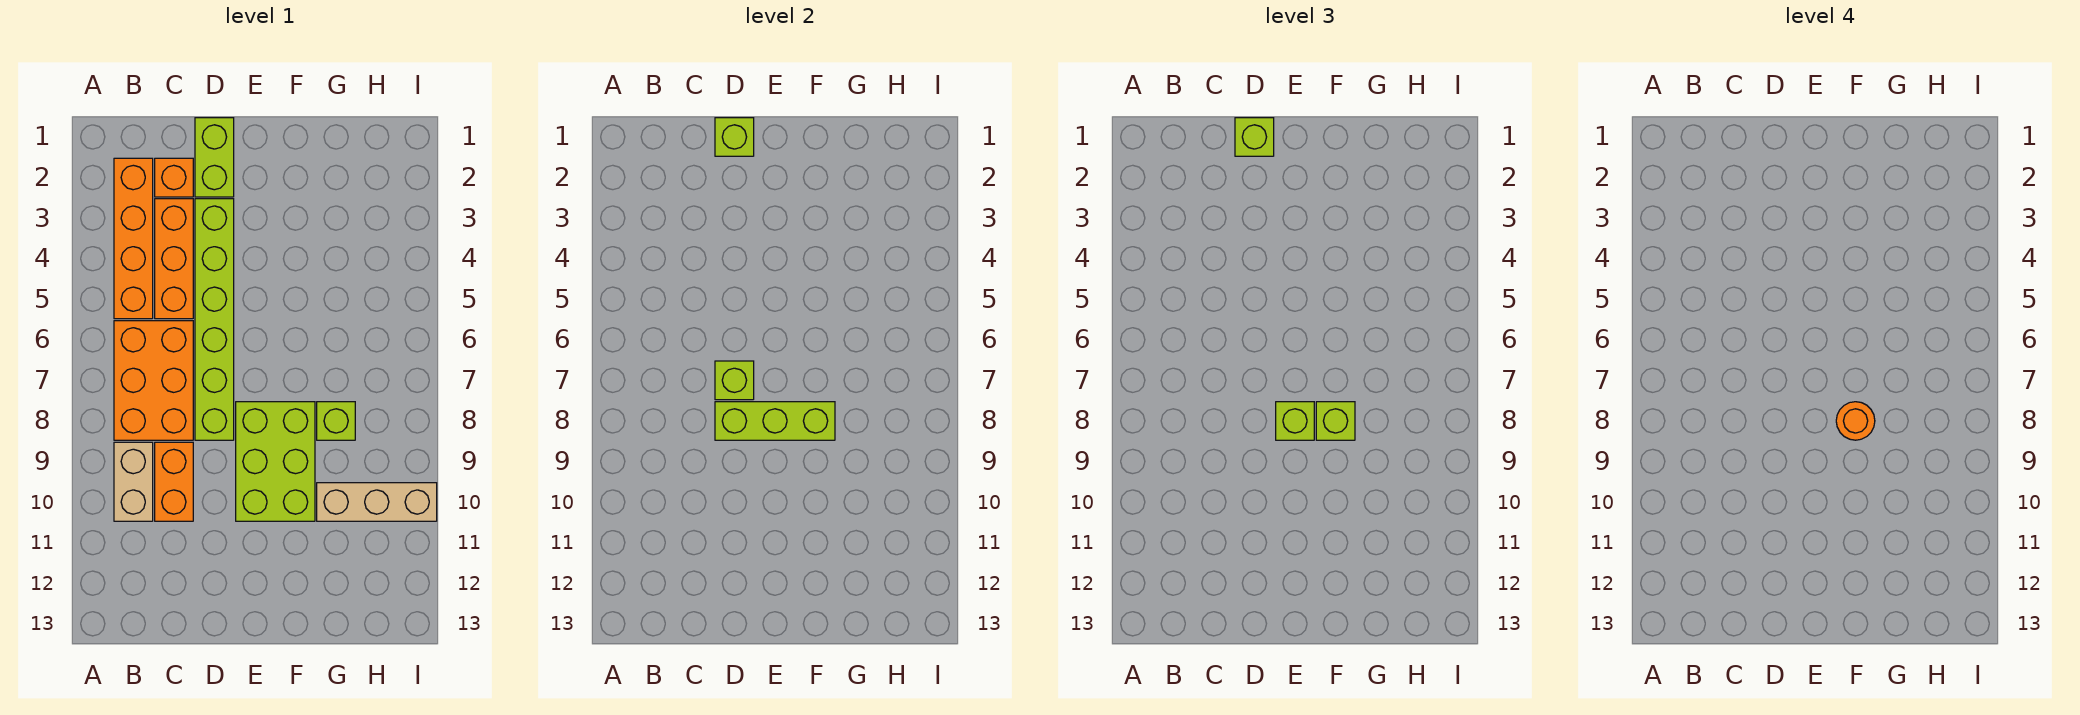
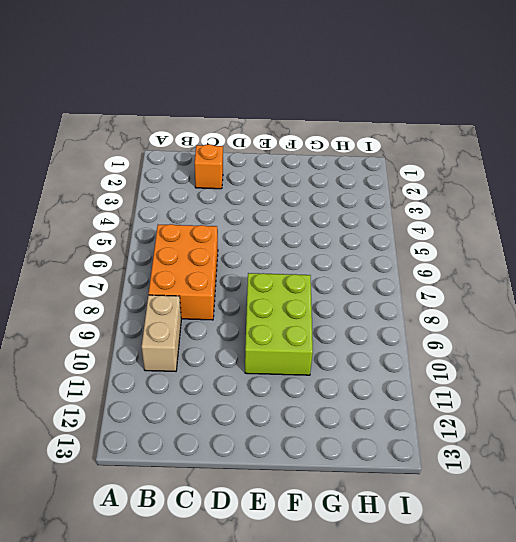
none -> orange brick B2:B5 level 1
none -> orange brick C3:C5 level 1
none -> orange brick C9:C10 level 1

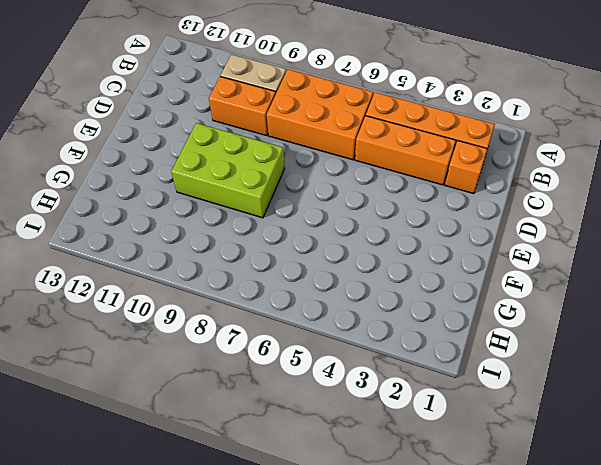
none -> lime brick D1:D2 level 1
none -> lime brick D3:D8 level 1
none -> lime brick G8 level 1

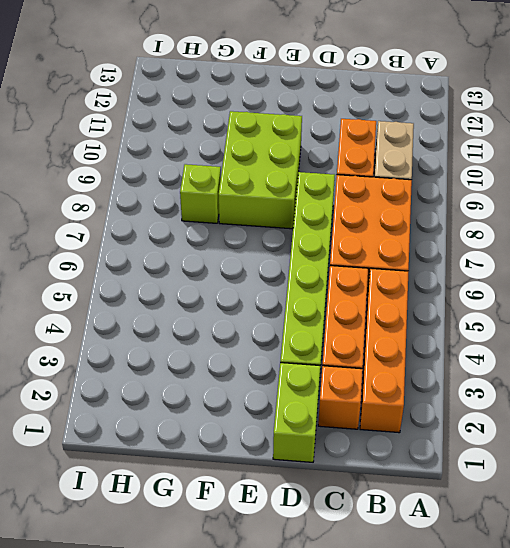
none -> tan brick G10:I10 level 1
none -> lime brick D1 level 2
none -> lime brick D7 level 2

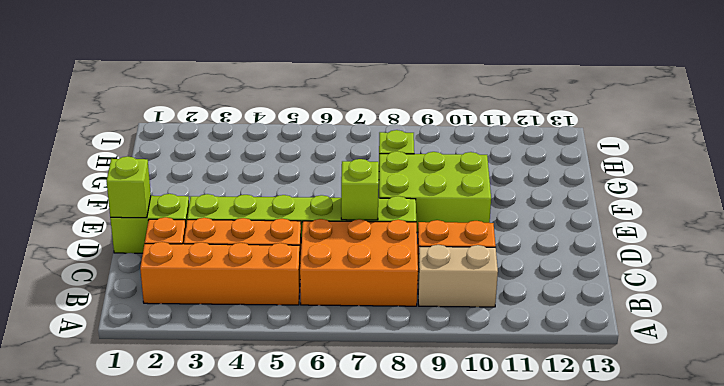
none -> tan brick G10:I10 level 1
none -> lime brick D8:F8 level 2
none -> lime brick D1 level 3

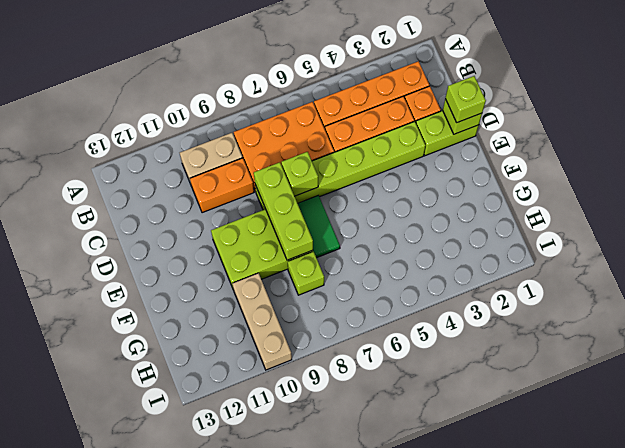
green tile E7:F7 level 1 -> none
none -> lime brick E8 level 3
none -> lime brick F8 level 3
none -> orange round brick F8 level 4

